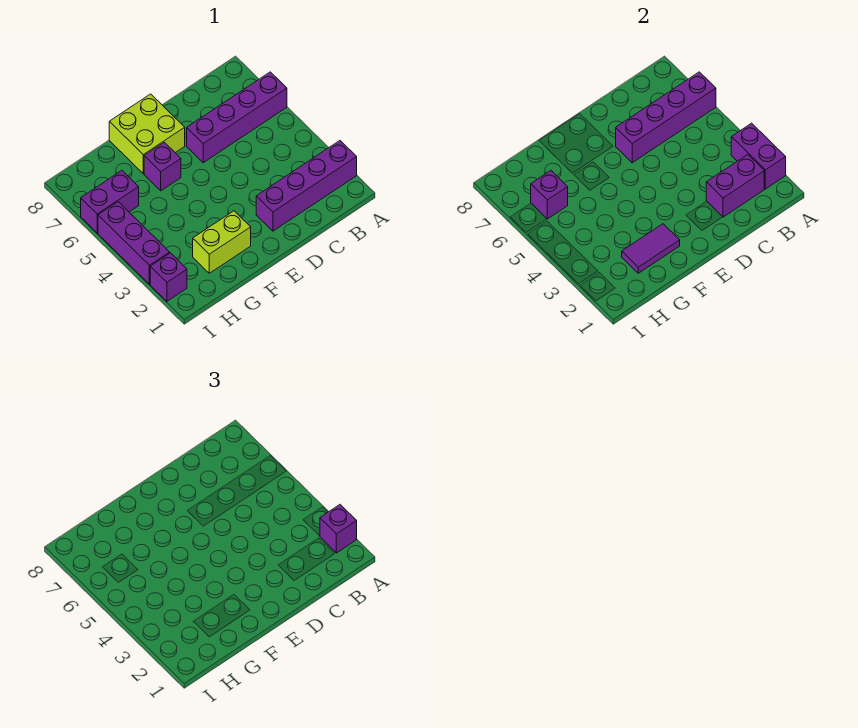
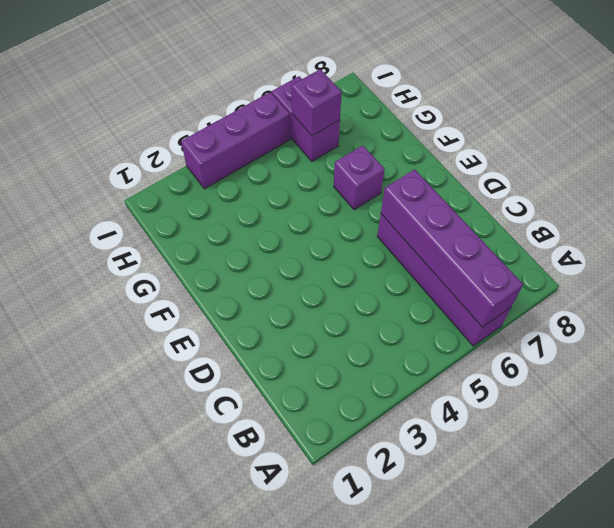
none -> purple brick A2:D2 level 1
none -> lime brick E7:F8 level 1
none -> lime brick F2:G2 level 1

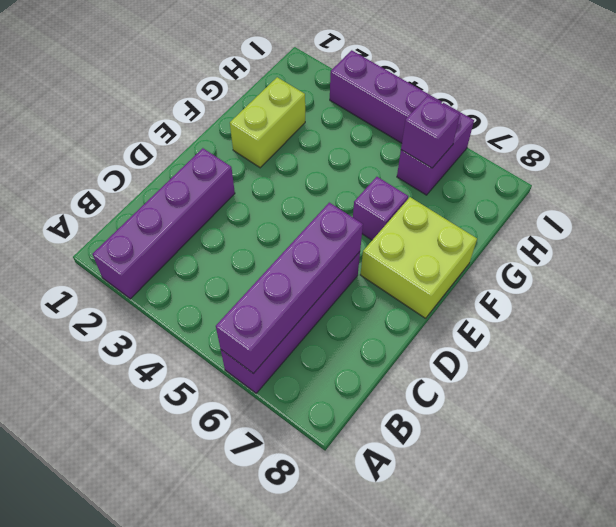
none -> purple brick I2 level 1
none -> purple brick A2:A3 level 2
none -> purple brick B2:C2 level 2

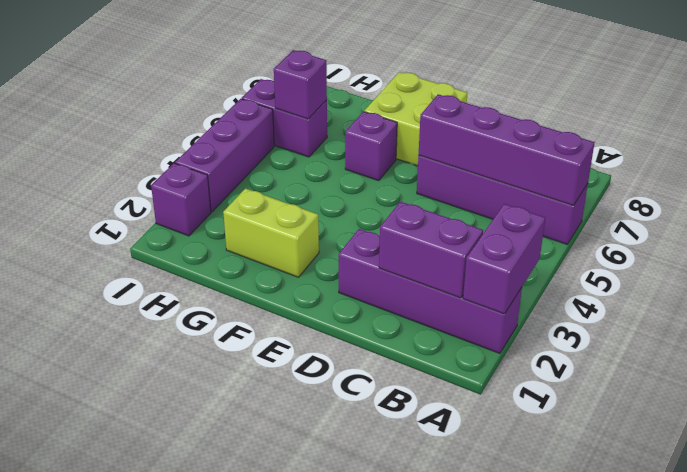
none -> purple tile F2:G2 level 2
none -> purple brick A2 level 3

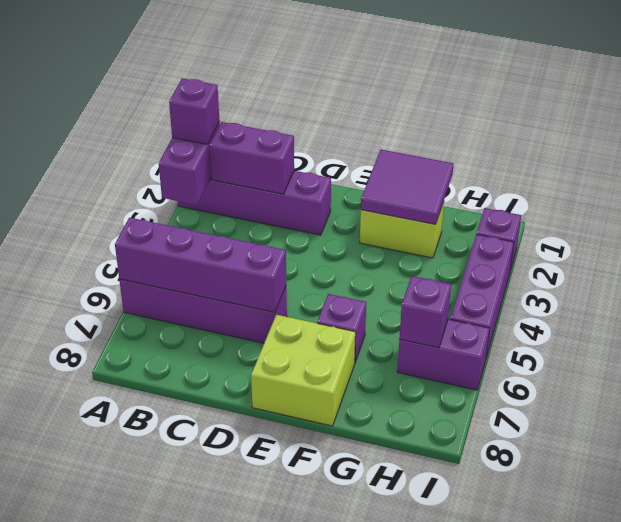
purple tile F1:G2 level 2 -> purple tile F2:G2 level 2

